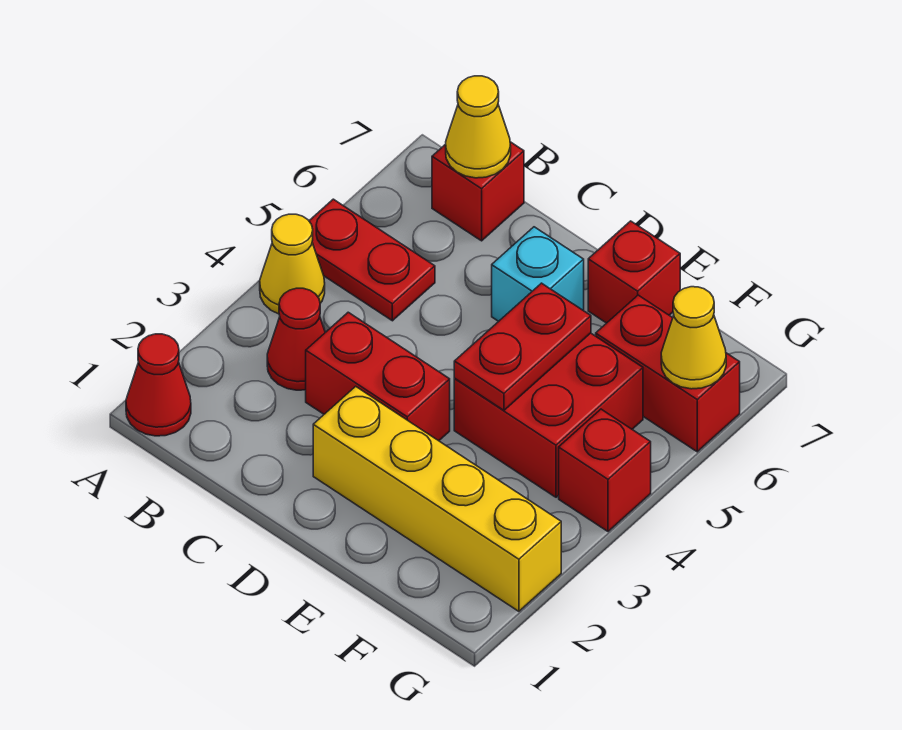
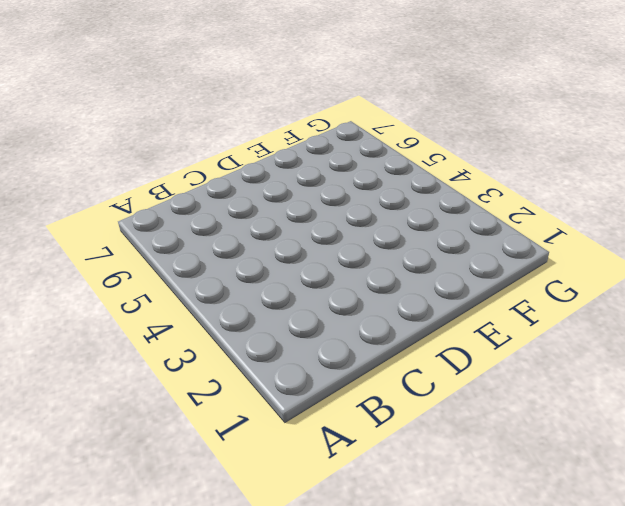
none -> red cone A1 level 1
none -> yellow cone A4 level 1
none -> red plate A5:B5 level 1

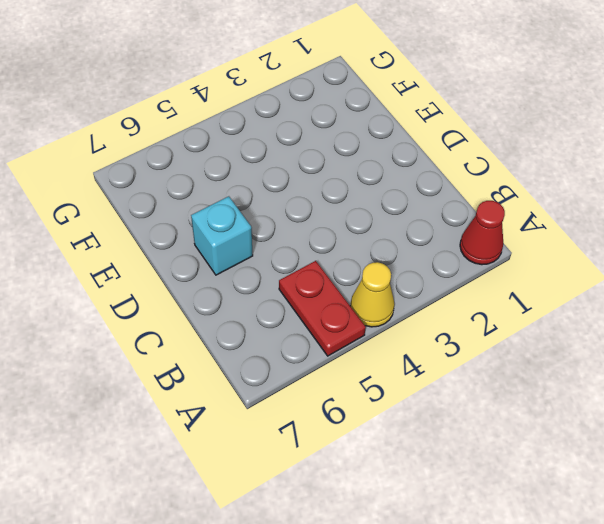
none -> red cone B3 level 1
none -> red brick B7 level 1
none -> red brick C3:D3 level 1

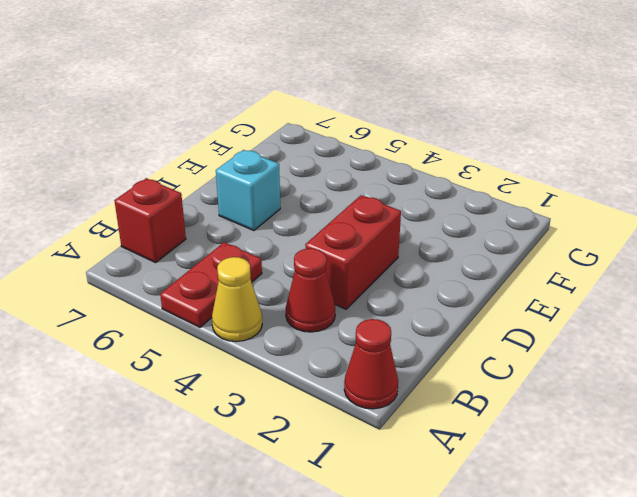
none -> yellow brick D2:G2 level 1
none -> red brick E4:F5 level 1
none -> red brick E7 level 1

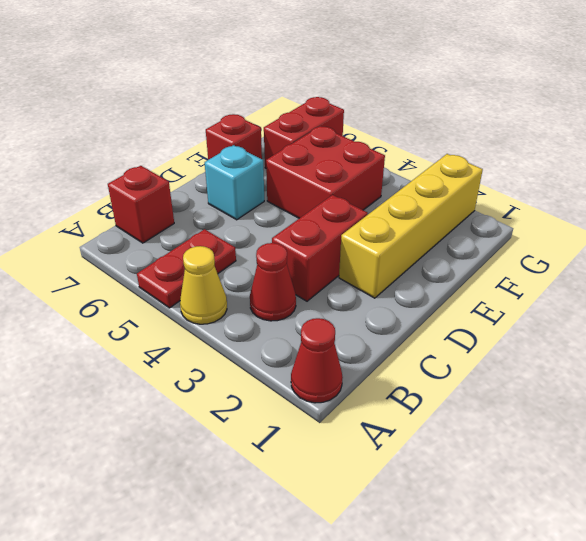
none -> red brick G4 level 1
none -> yellow cone B7 level 2
none -> red plate E4:E5 level 2

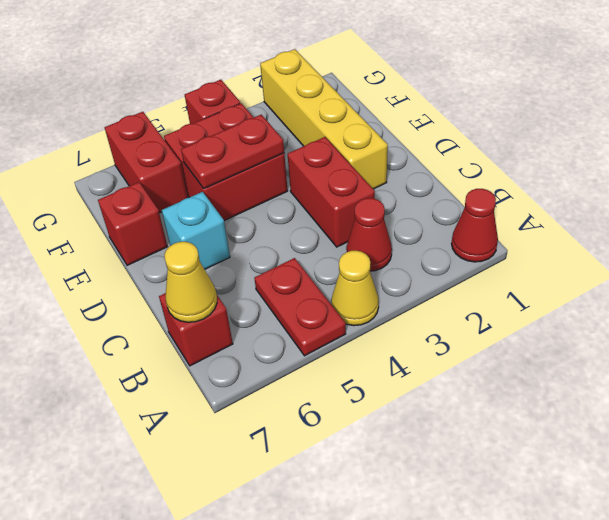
none -> yellow cone G6 level 2

